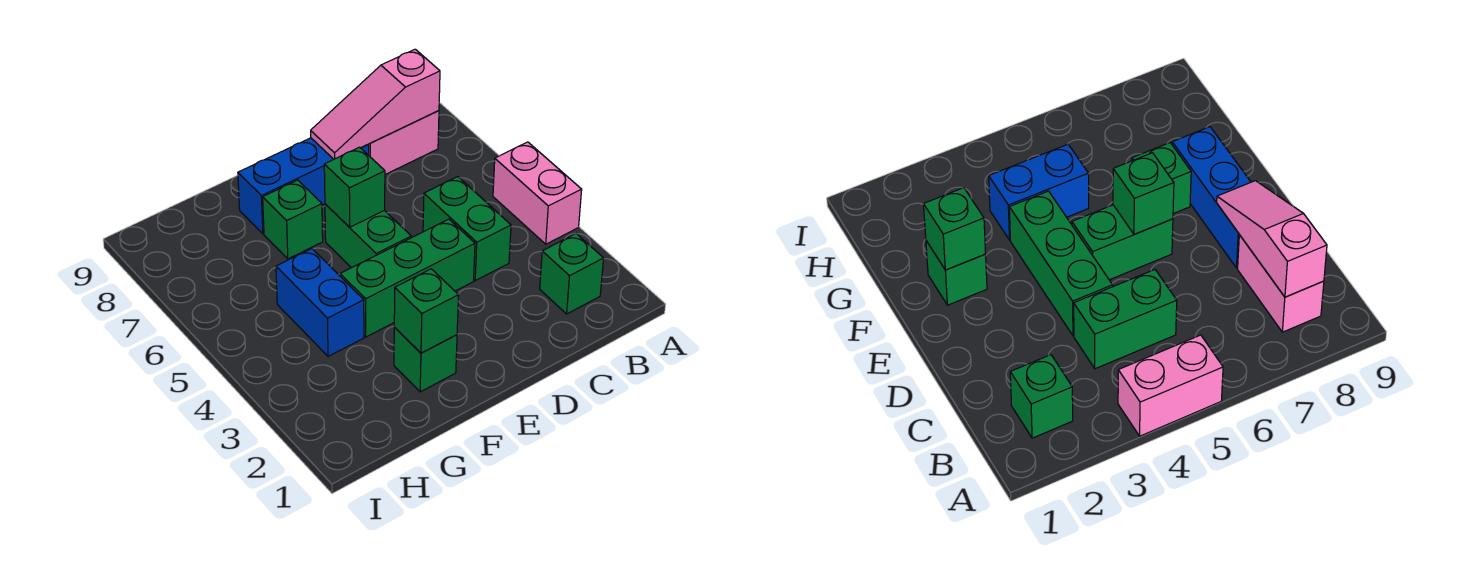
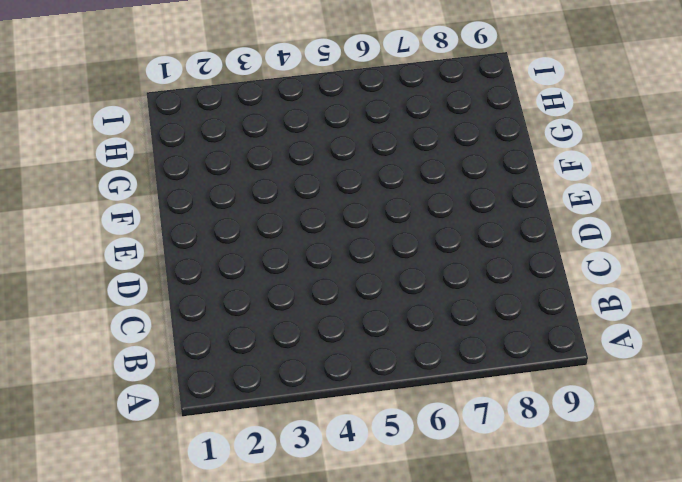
none -> pink brick A4:A5 level 1
none -> green brick B2 level 1
none -> pink brick B8:C8 level 1

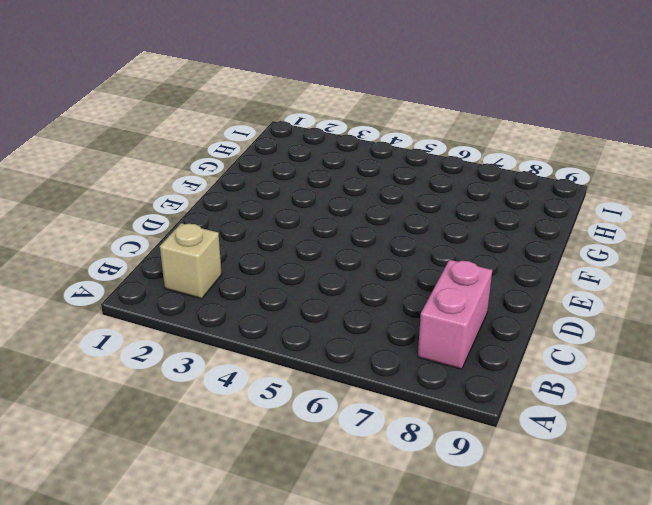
tan brick B2 level 1 -> green brick B2 level 1
none -> pink brick A4:A5 level 1
none -> green brick C4:C5 level 1
none -> green brick D4:F4 level 1

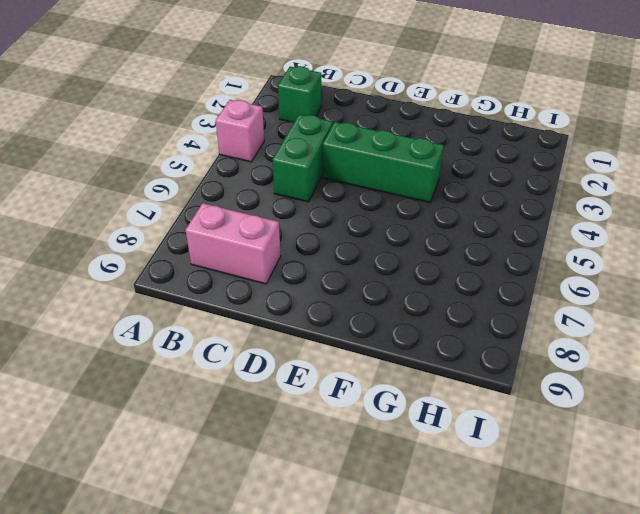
pink brick A4 level 1 -> pink brick A4:A5 level 1
none -> blue brick D8:F8 level 1
none -> green brick E5:E6 level 1
none -> green brick F2 level 1

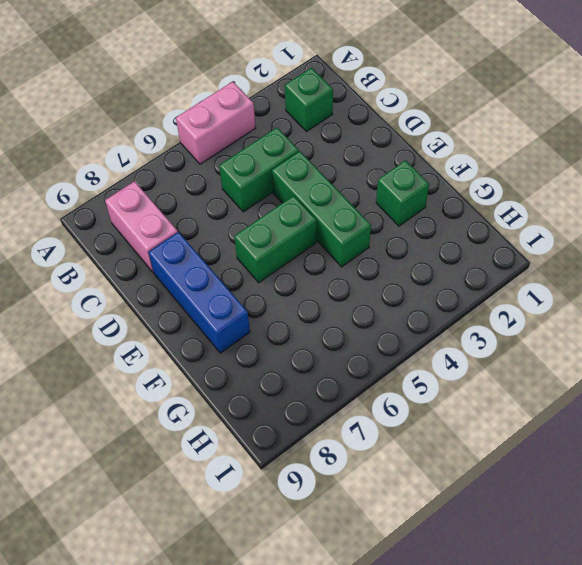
none -> green brick F7 level 1
none -> blue brick G4:G5 level 1
none -> pink slope B8:D8 level 2 top B

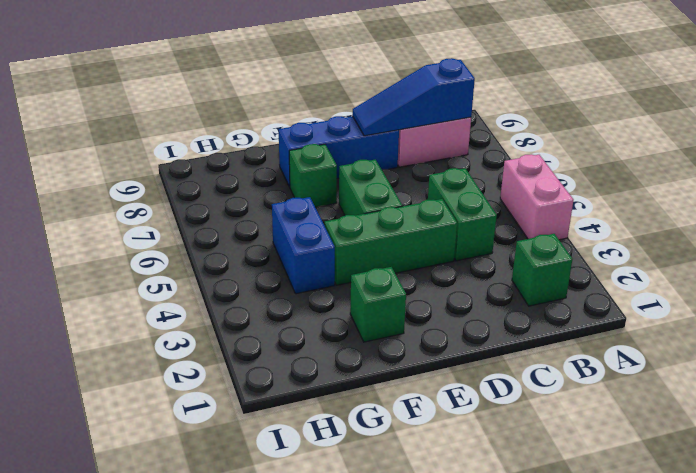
blue slope B8:D8 level 2 top B -> pink slope B8:D8 level 2 top B
none -> green brick E6 level 2
none -> green brick F2 level 2

